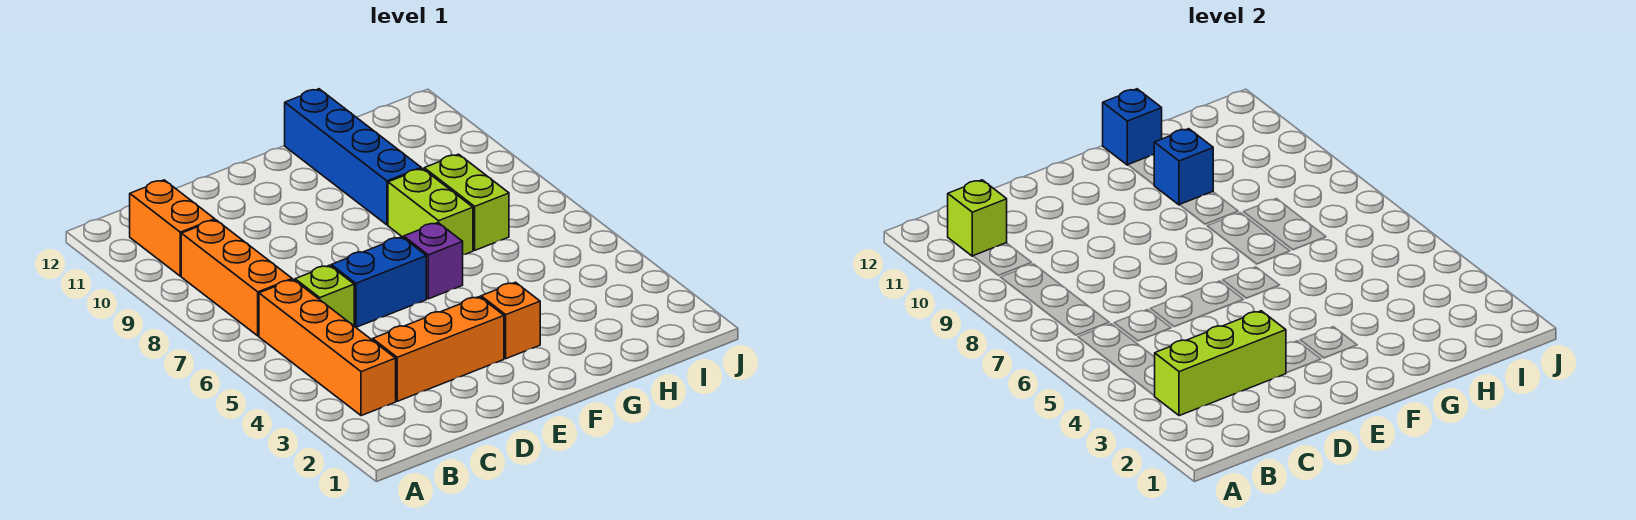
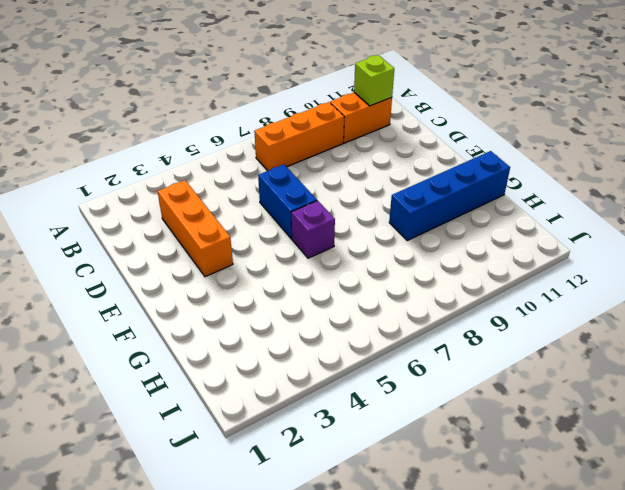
none -> orange brick B3:B6 level 1
none -> lime brick C6 level 1
none -> orange brick F3 level 1

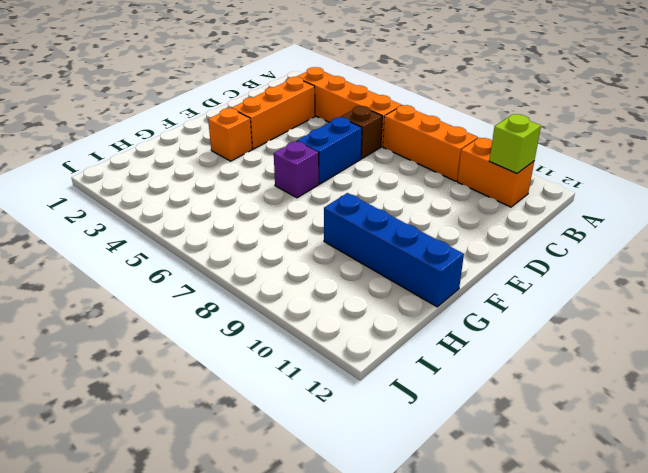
brown brick C6 level 1 -> lime brick C6 level 1
none -> lime brick G7:G8 level 1
none -> lime brick H7:H8 level 1
none -> lime brick B3:D3 level 2

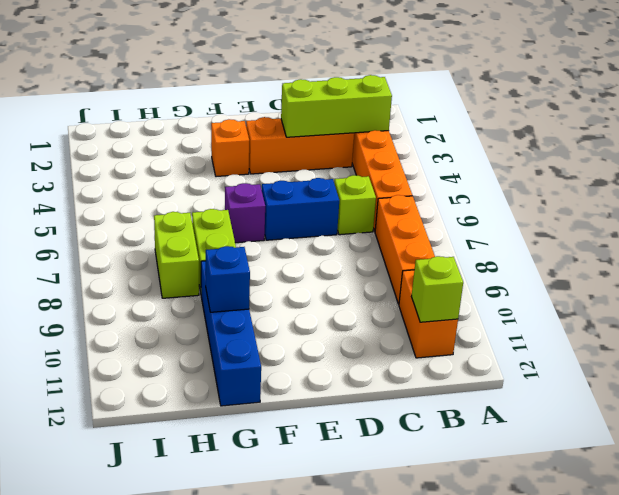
none -> blue brick G12 level 2

